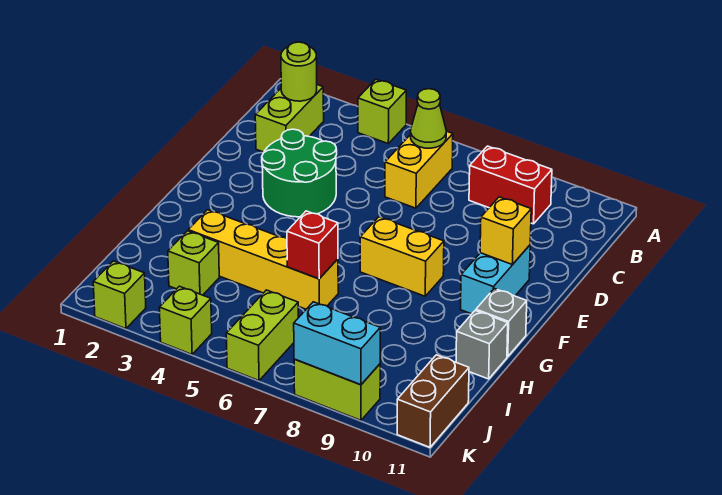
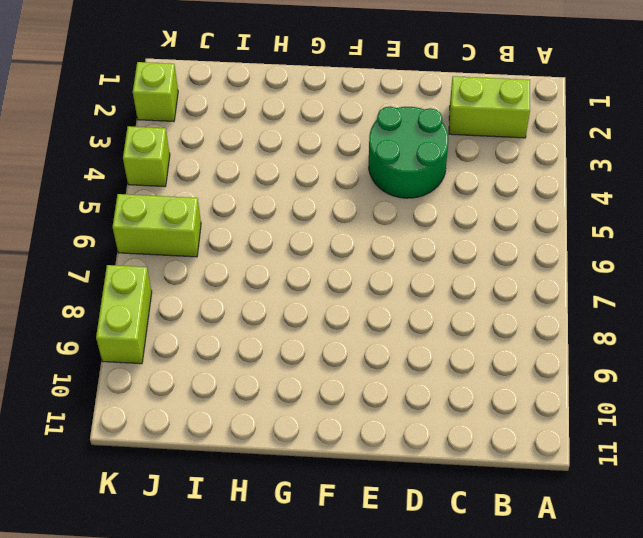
none -> lime brick A4 level 1
none -> yellow brick B6:C6 level 1
none -> red brick B8:B9 level 1

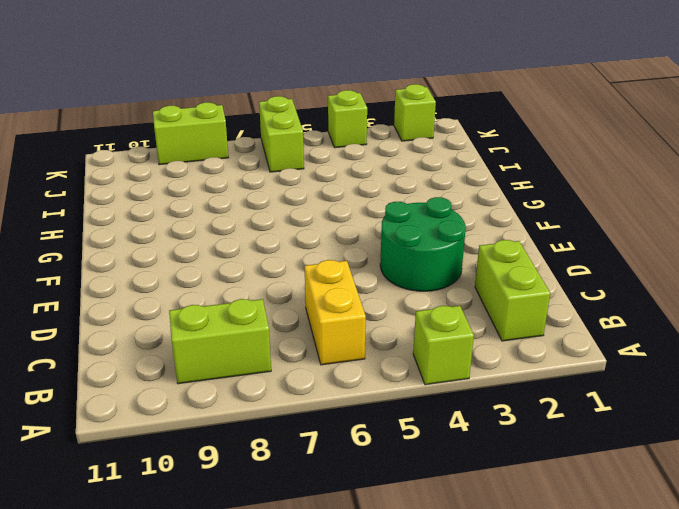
lime brick B8:B9 level 1 -> red brick B8:B9 level 1
none -> cyan brick E10:F10 level 1
none -> yellow brick F7:F8 level 1
none -> grey brick G11 level 1

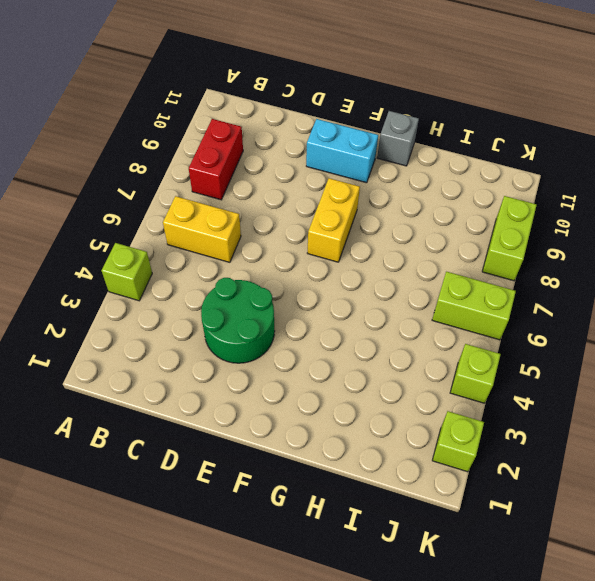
none -> lime brick B2:C2 level 1
none -> yellow brick H3:H6 level 1
none -> grey brick H11 level 1

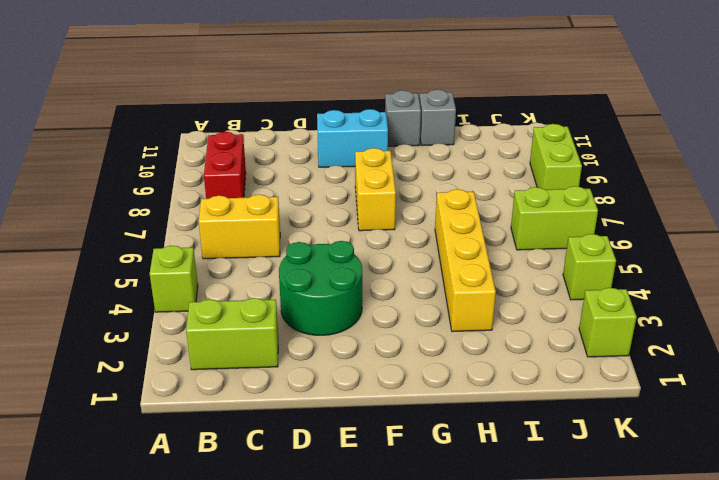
none -> lime brick I3 level 1
none -> brown brick J11:K11 level 1
none -> lime round brick B2 level 2

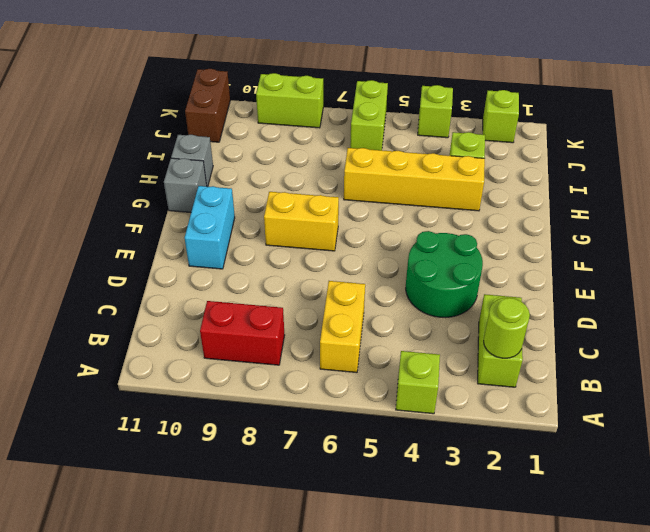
none -> lime cone B6 level 2
none -> yellow brick E10 level 2
none -> red brick H6 level 2

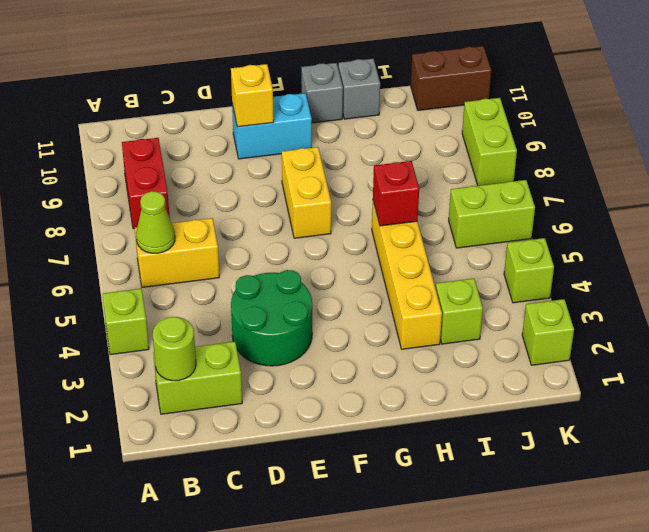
none -> cyan brick K8:K9 level 2

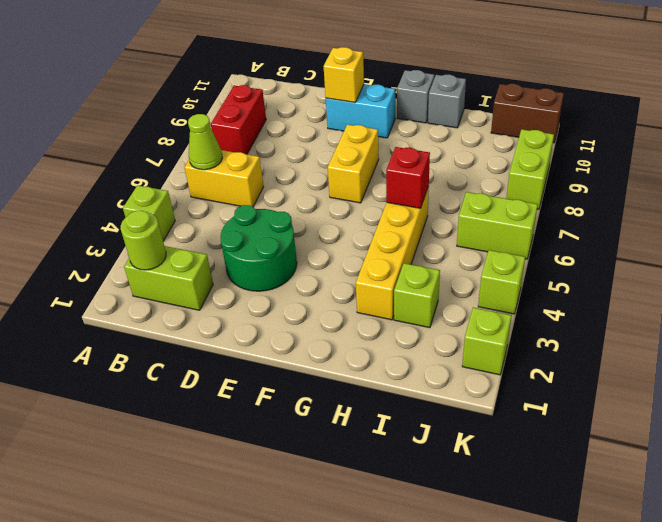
none -> cyan brick K8:K9 level 2

